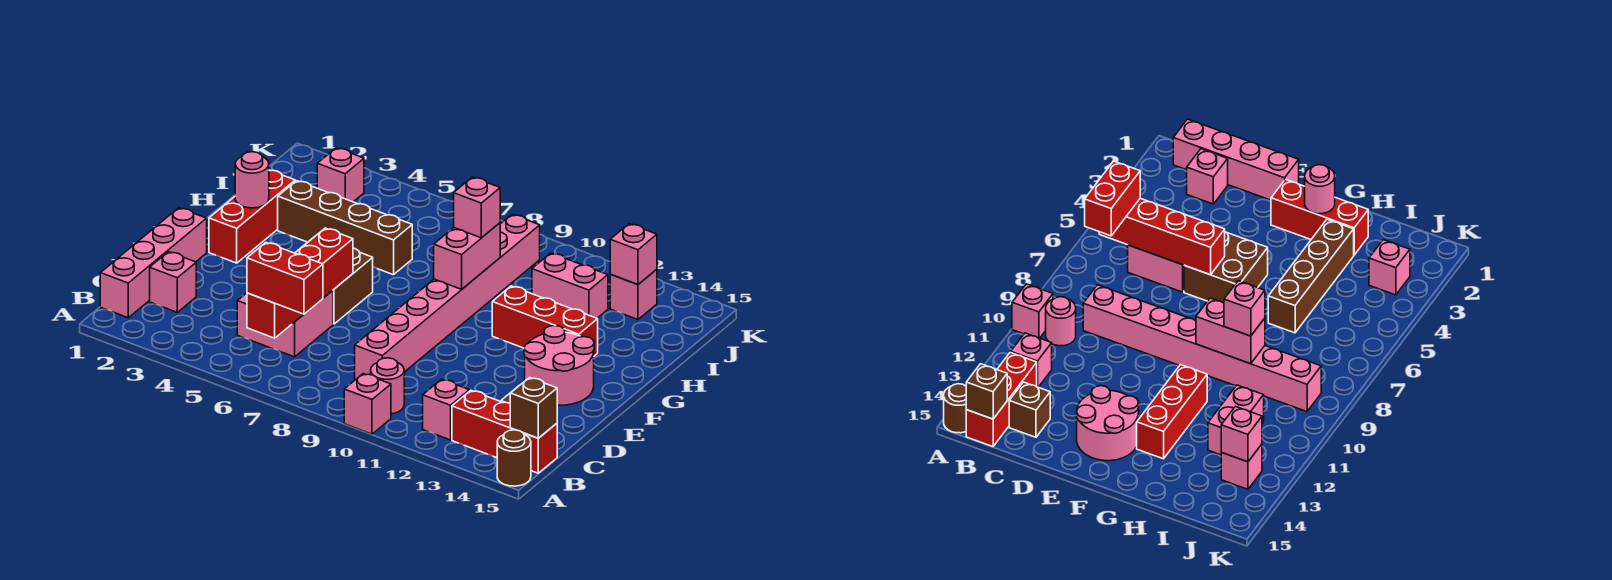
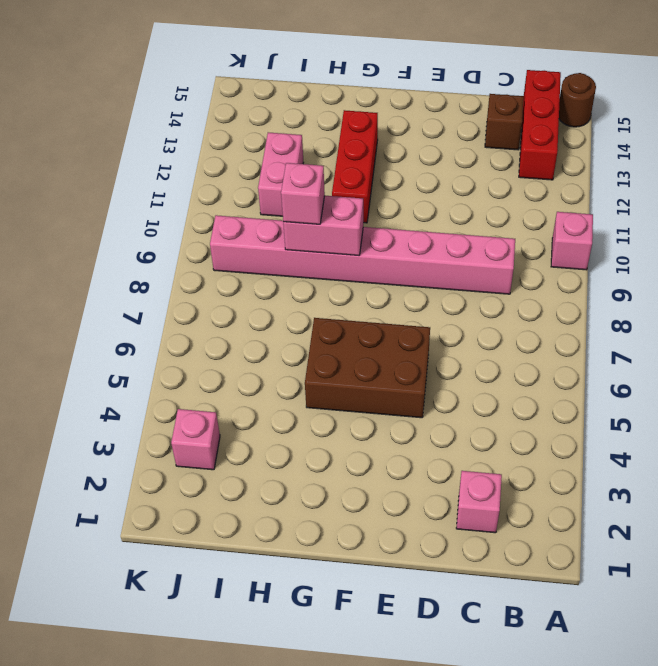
brown brick E5:G6 level 1 -> brown brick E5:F6 level 1
none -> pink brick B1:E1 level 1
none -> pink round brick B10 level 1
none -> pink brick B12 level 1

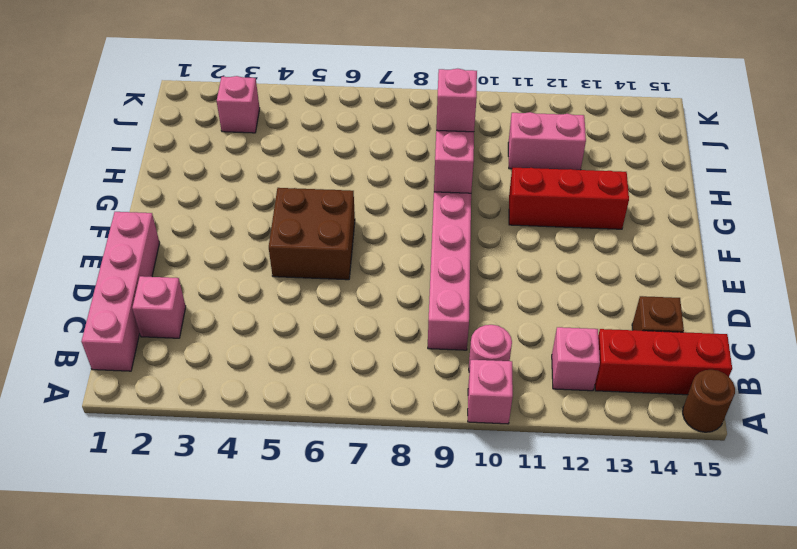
none -> pink brick C5:D6 level 1
none -> pink round brick E13:F14 level 1
none -> red brick F2:H2 level 1

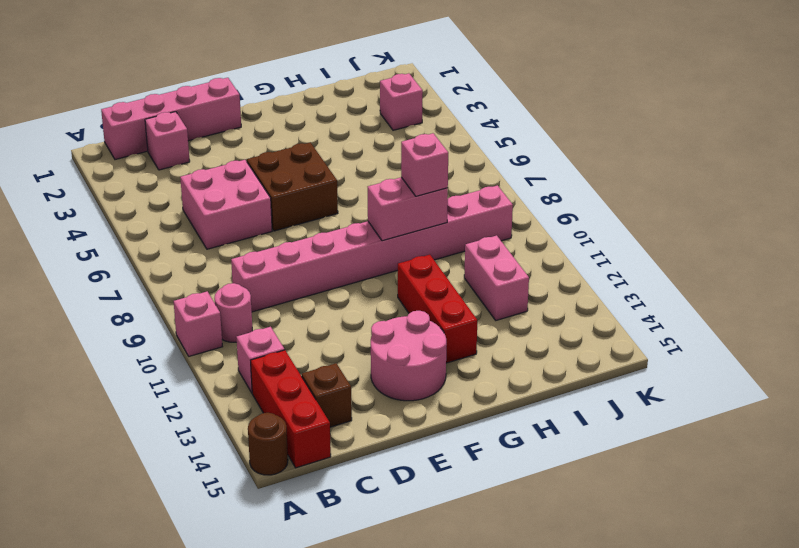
none -> red brick F2:H2 level 1
none -> brown brick H3:H6 level 1
none -> pink brick J13 level 1

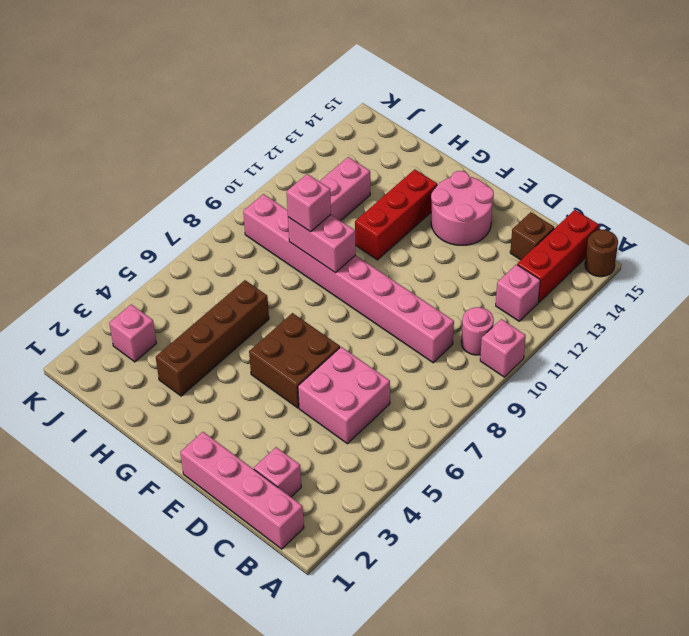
none -> red brick F2:H2 level 1
none -> pink brick J13 level 1
none -> red brick B6:E6 level 2

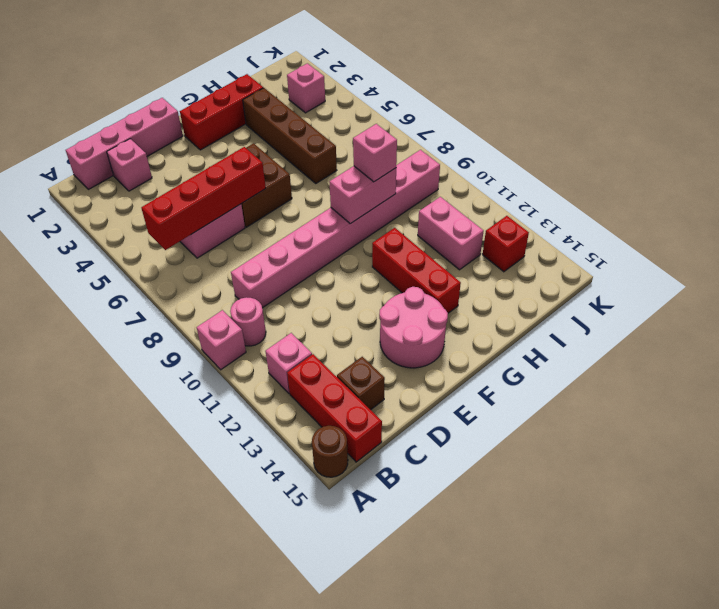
red brick J13 level 1 -> pink brick J13 level 1
none -> brown brick B15 level 2
none -> pink round brick G2 level 2
none -> pink brick J13 level 2

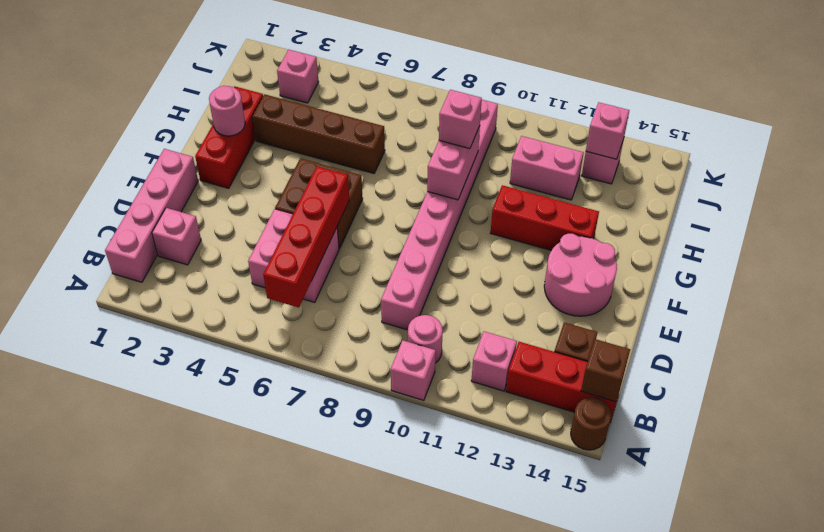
none -> red brick B6:B7 level 3

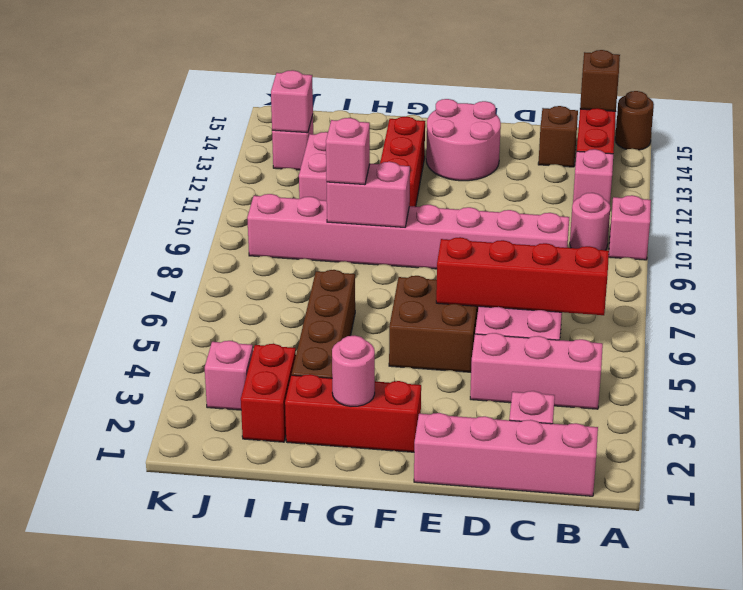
pink brick B4:D4 level 1 -> none
red brick I2:I3 level 1 -> red brick B6:B7 level 3

